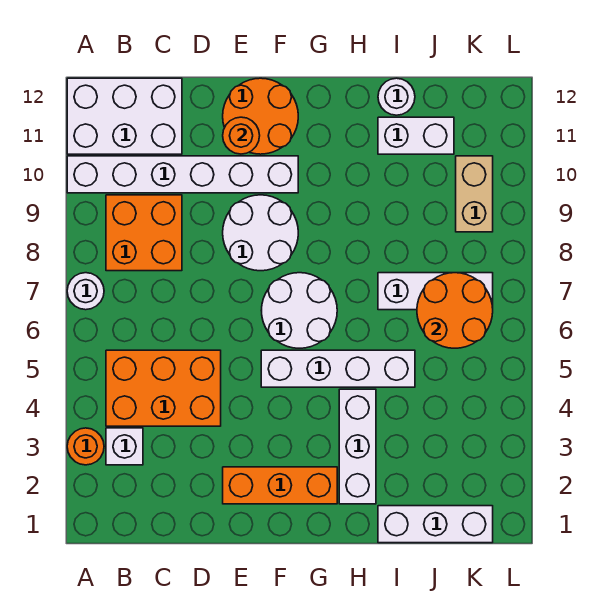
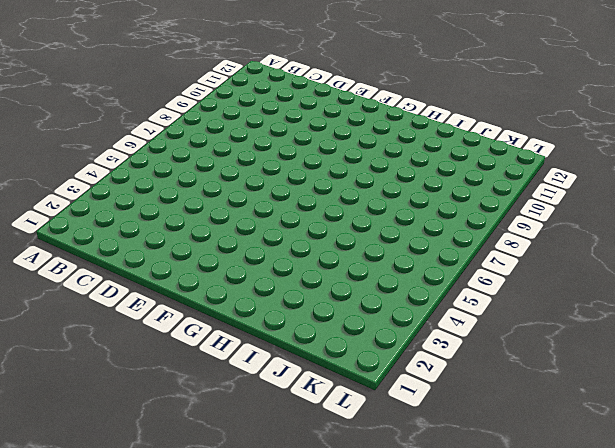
none -> orange round brick A3 level 1
none -> white round brick A7 level 1
none -> white brick A10:F10 level 1

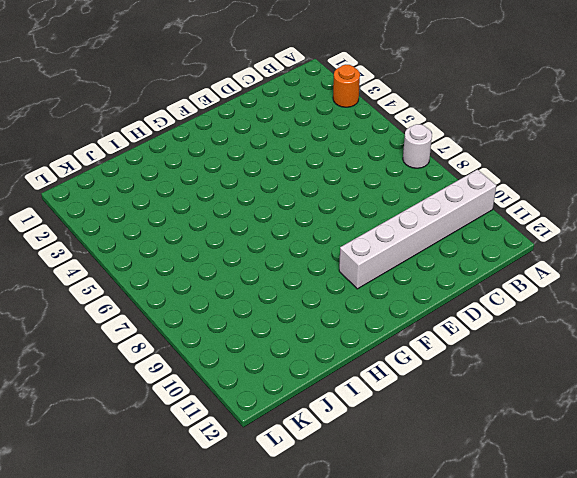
none -> white brick A11:C12 level 1
none -> white brick B3 level 1
none -> orange brick B4:D5 level 1

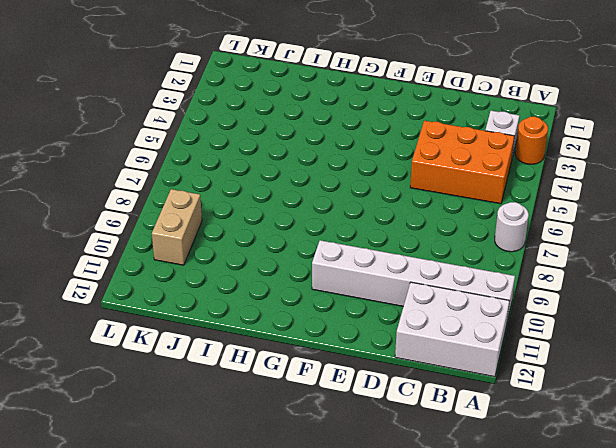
none -> orange brick B8:C9 level 1
none -> orange brick E2:G2 level 1
none -> white round brick E8:F9 level 1

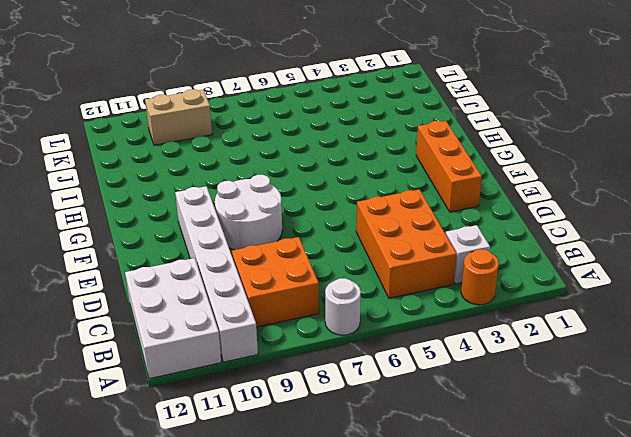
none -> orange round brick E11:F12 level 1
none -> white brick F5:I5 level 1
none -> white round brick F6:G7 level 1

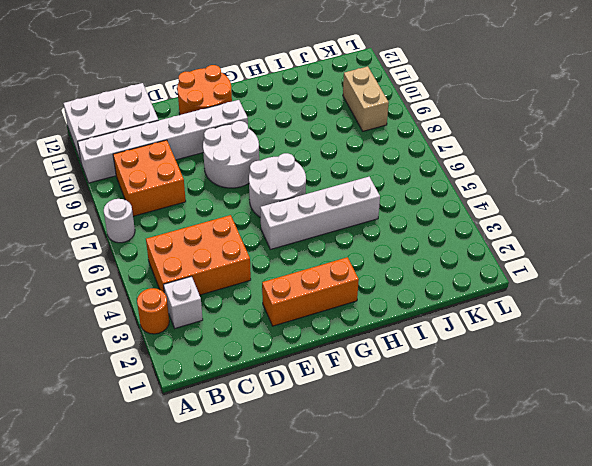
none -> white brick H2:H4 level 1
none -> white brick I1:K1 level 1
none -> white brick I7:K7 level 1

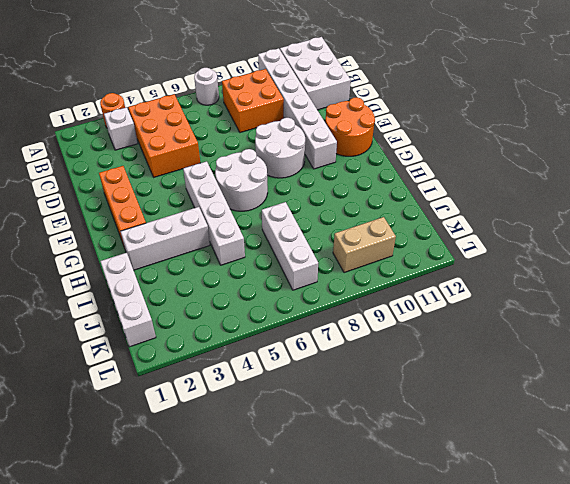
none -> white brick I11:J11 level 1
none -> white round brick I12 level 1
none -> orange round brick E11 level 2

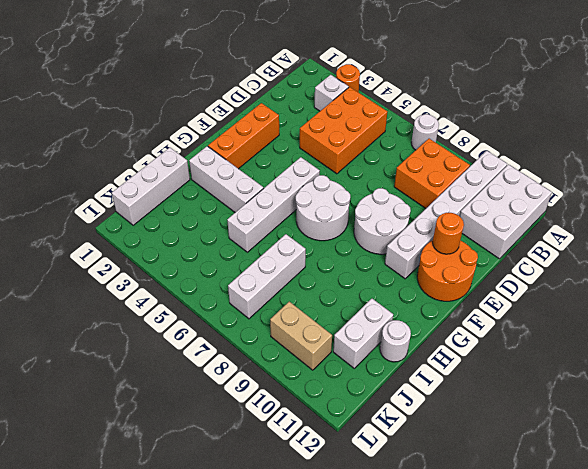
none -> orange round brick J6:K7 level 2

